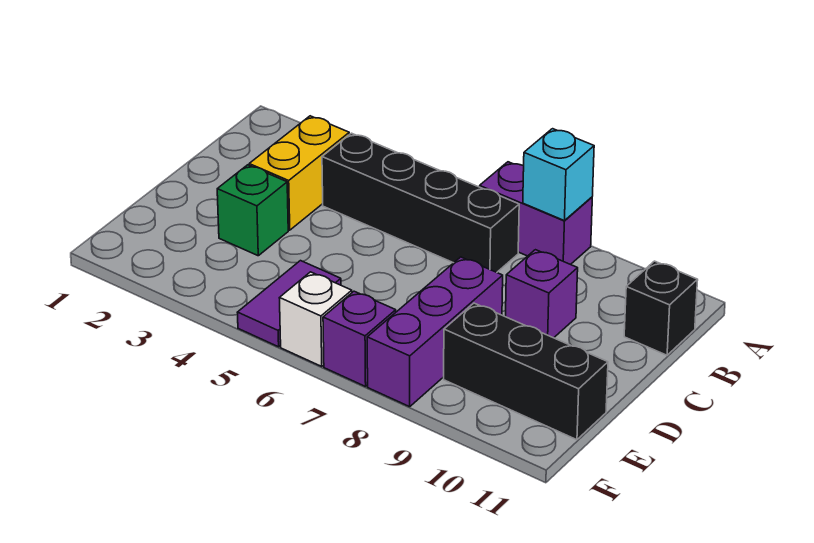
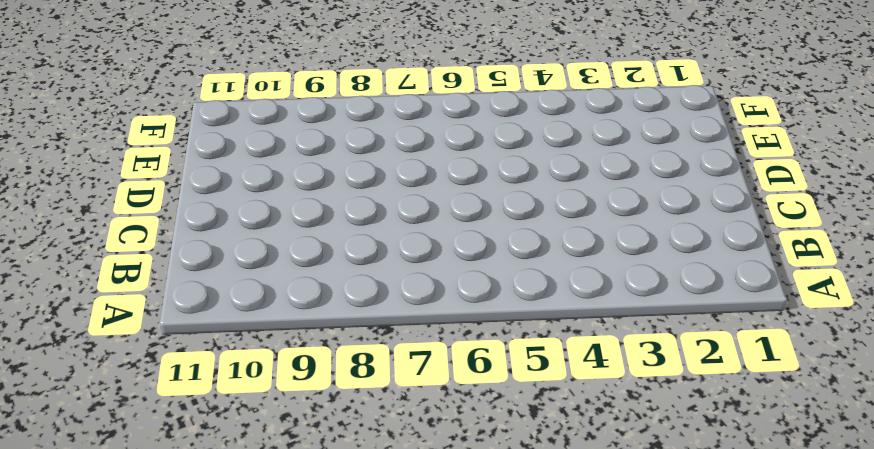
none -> purple brick A7:A8 level 1
none -> yellow brick B3:C3 level 1
none -> black brick B4:B7 level 1

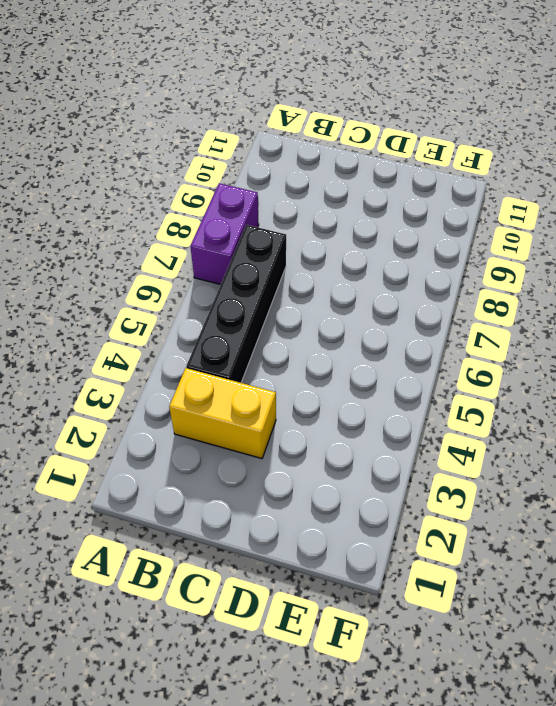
none -> black brick B11 level 1
none -> purple brick C9 level 1
none -> green brick D3 level 1

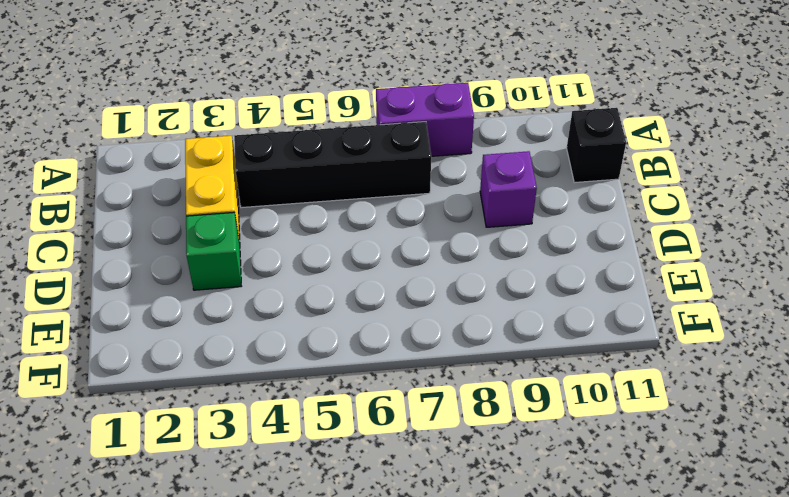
none -> purple brick D8:F8 level 1
none -> purple tile E5:F5 level 1
none -> black brick E9:E11 level 1

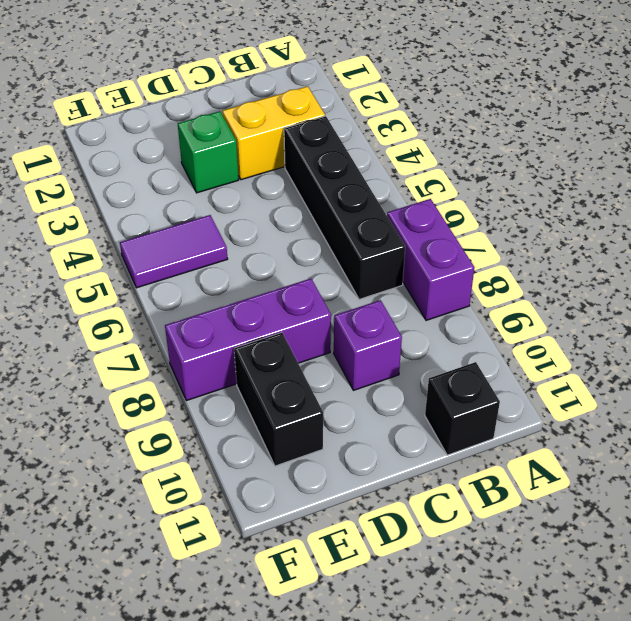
black brick E9:E10 level 1 -> black brick E9:E11 level 1
none -> white brick F6 level 1
none -> purple brick F7 level 1
none -> cyan brick A8 level 2

